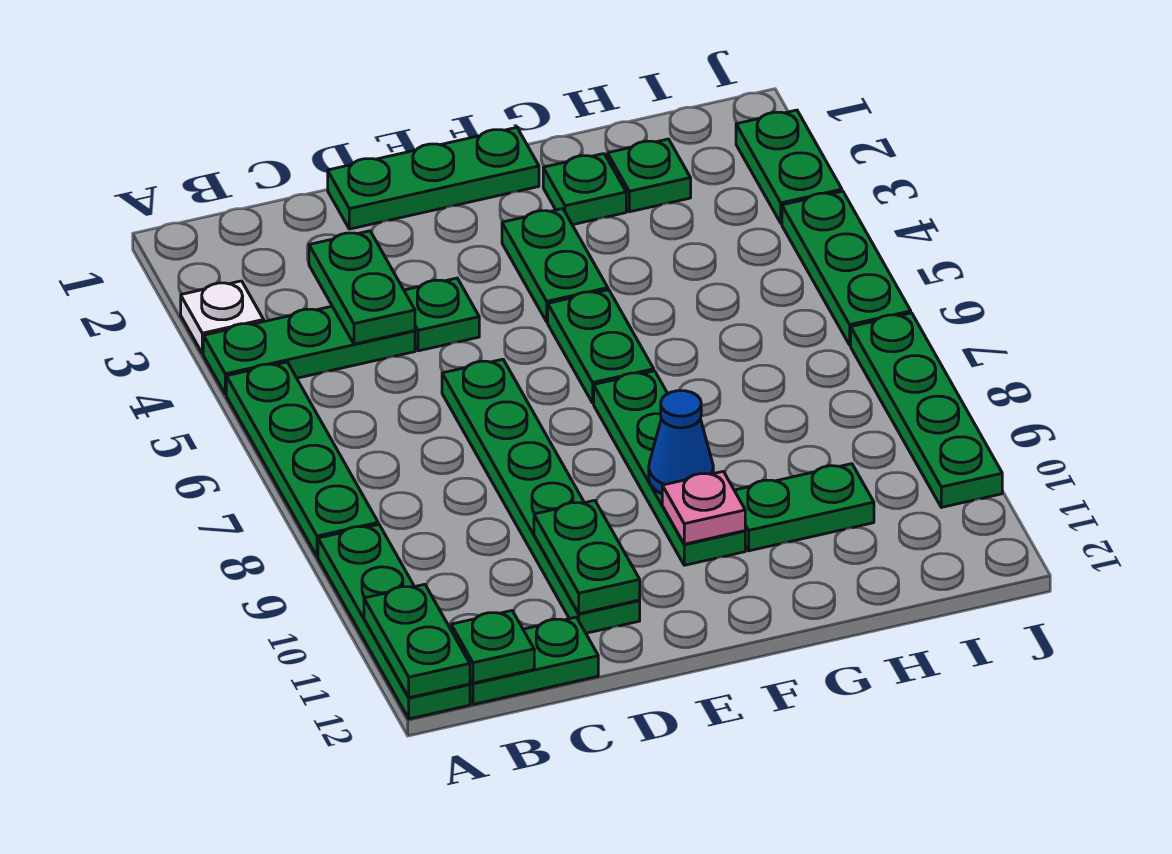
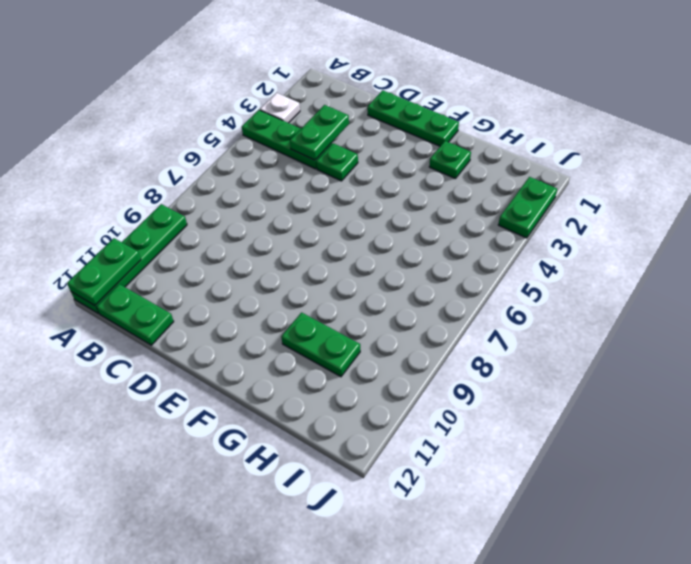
none -> green plate A5:A8 level 1
none -> green plate D6:D11 level 1
none -> green plate F3:F4 level 1

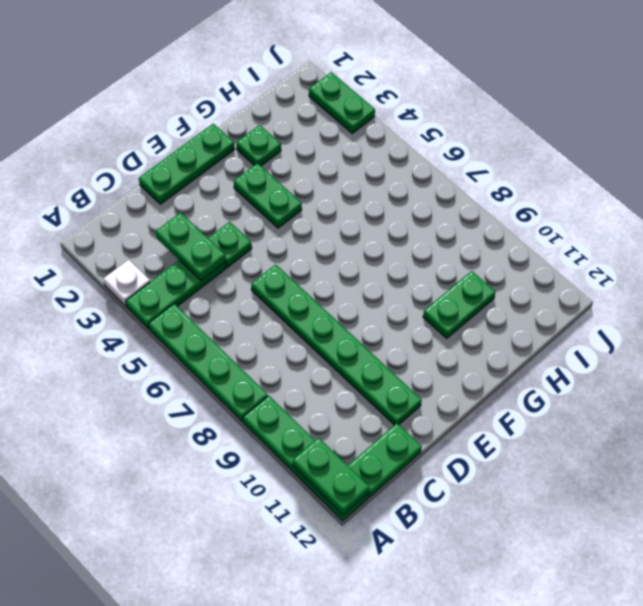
none -> green plate F5:F6 level 1
none -> green plate F7:F10 level 1
none -> green plate H2 level 1

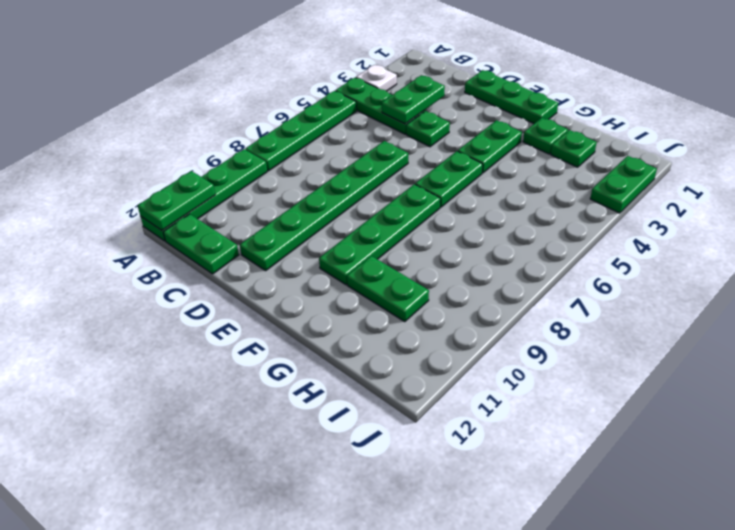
none -> green plate J4:J6 level 1
none -> green plate J7:J10 level 1
none -> green plate B12 level 2

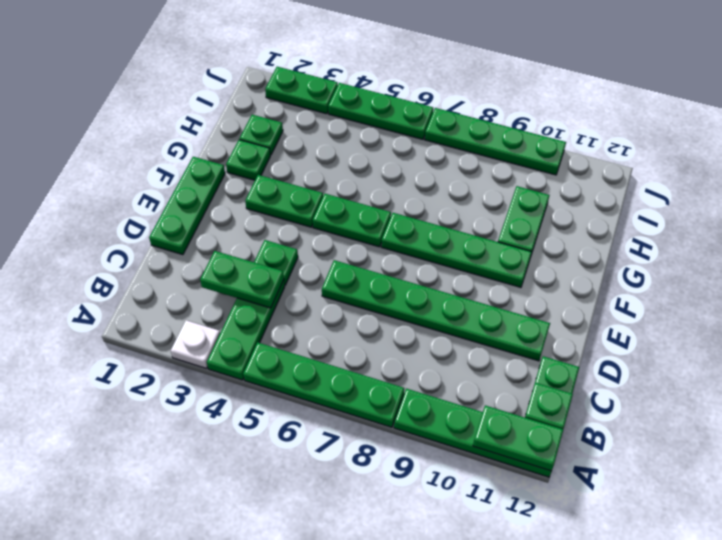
none -> green plate D10:D11 level 2
none -> blue cone F9 level 2
none -> pink plate F10 level 2

